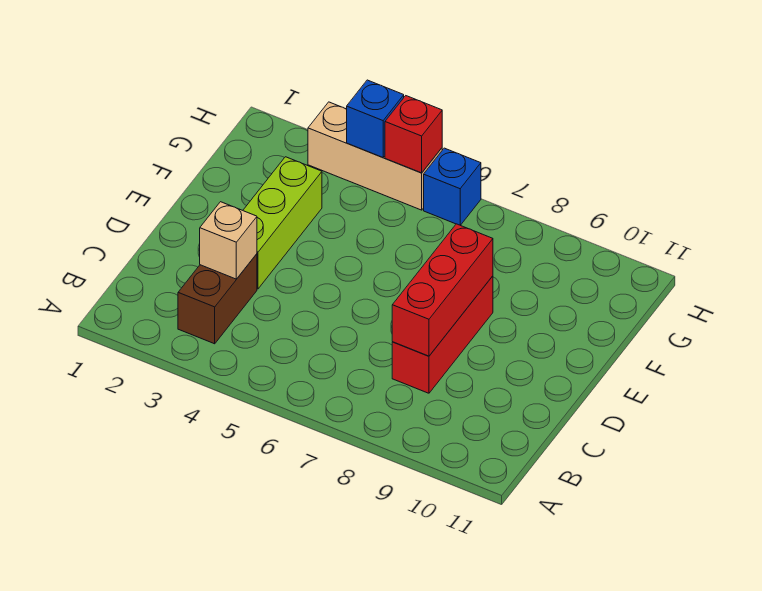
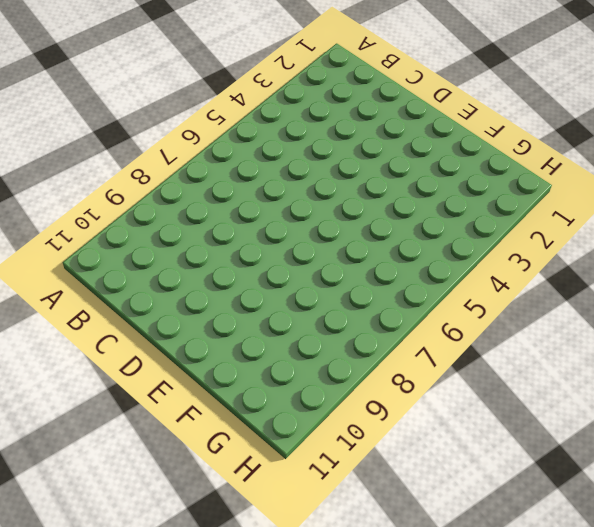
none -> brown brick B3:C3 level 1
none -> red brick C8:E8 level 1

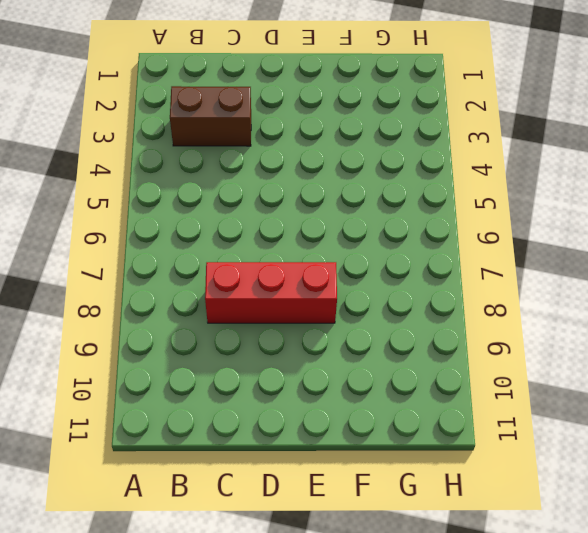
none -> lime brick D3:F3 level 1
none -> tan brick H3:H5 level 1

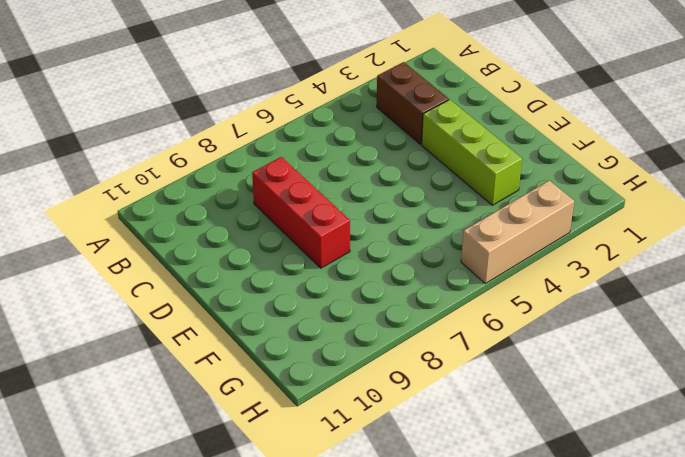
none -> blue brick H6 level 1
none -> tan brick C3 level 2

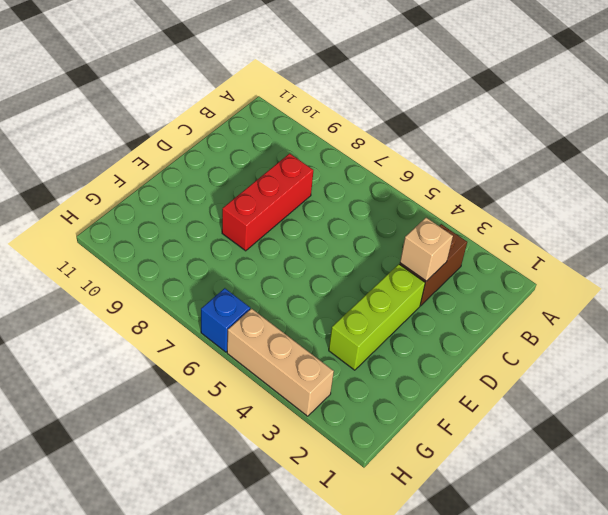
none -> red brick C8:E8 level 2
none -> blue brick H4 level 2

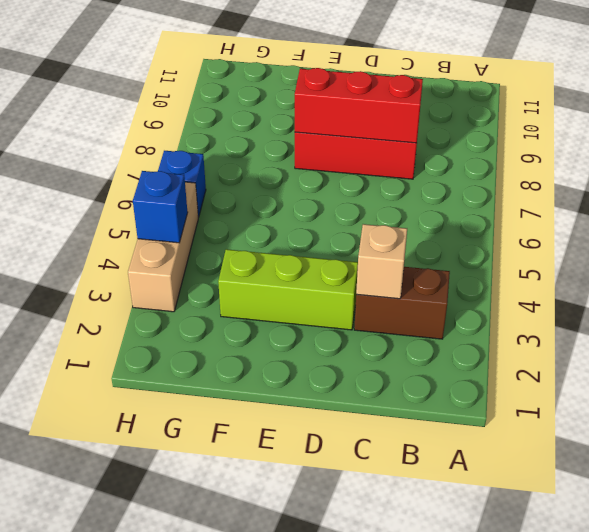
none -> red brick H5 level 2

